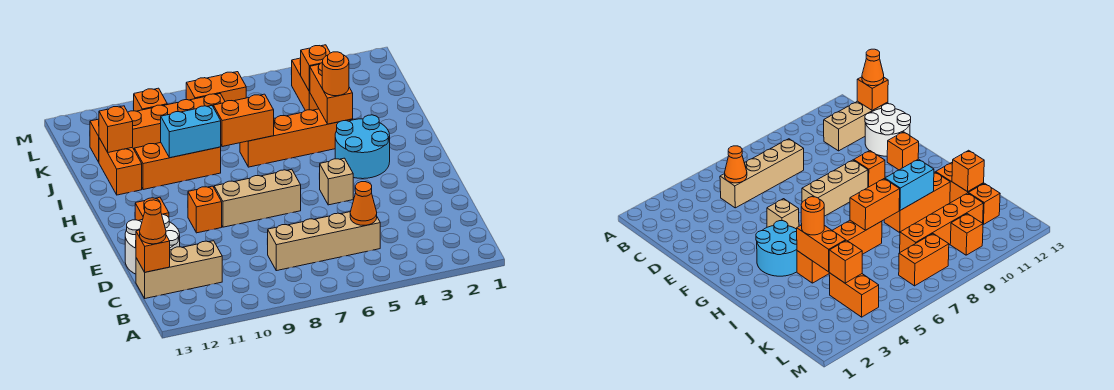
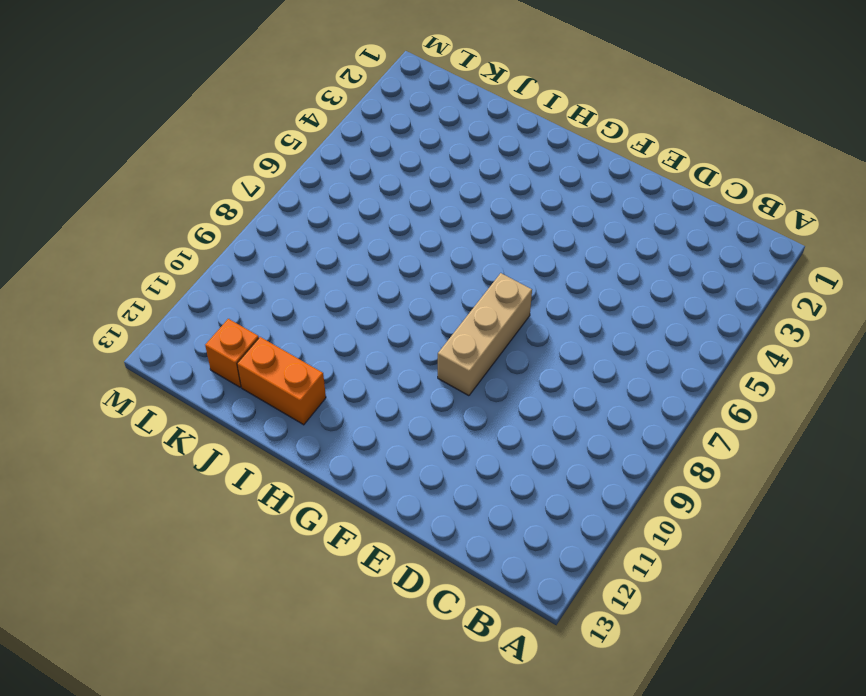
none -> tan brick C5:C8 level 1
none -> tan brick C11:C13 level 1
none -> white round brick D12:E13 level 1

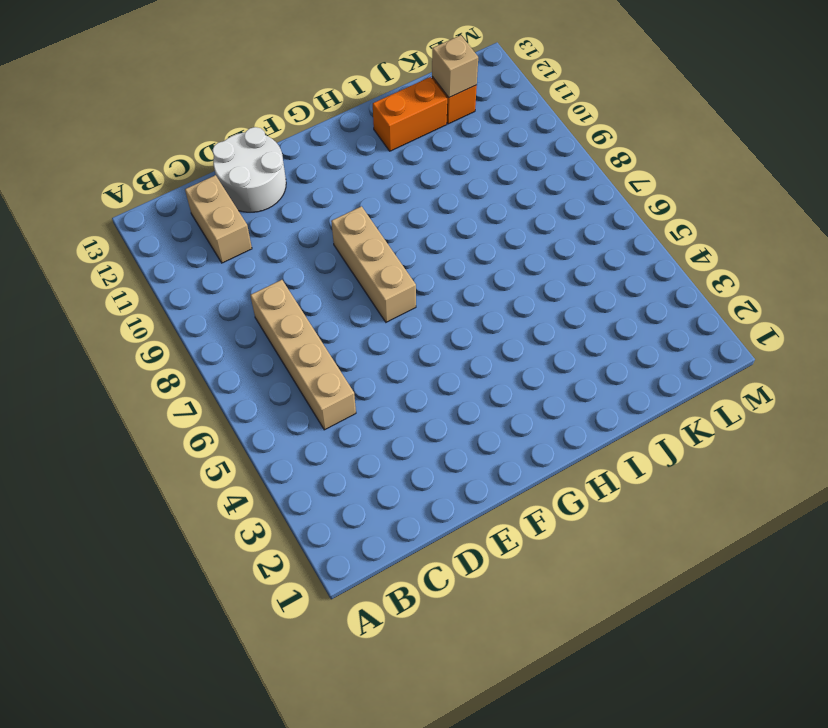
tan brick C11:C12 level 1 -> tan brick C11:C13 level 1
tan brick K12 level 2 -> tan brick F5 level 1
none -> orange brick F10 level 1
none -> orange brick F12 level 1
none -> cyan round brick G3:H4 level 1

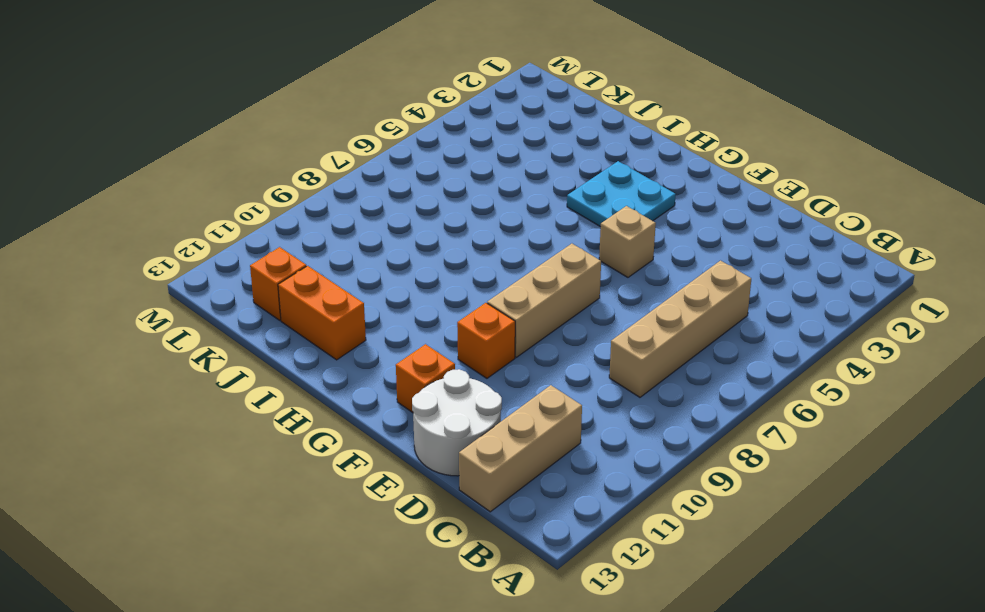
cyan plate G3:H4 level 1 -> cyan round brick G3:H4 level 1
none -> orange brick I4:I7 level 1
none -> orange brick I9:I11 level 1
none -> orange brick K4:L4 level 1

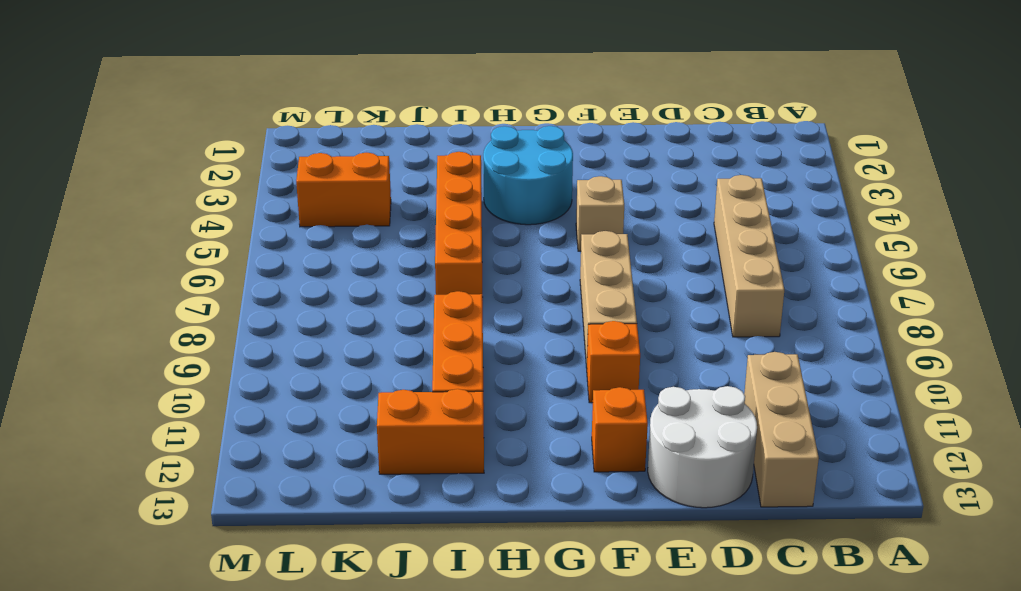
none -> orange brick K8:K11 level 1
none -> orange brick K12 level 1
none -> orange brick L7:L8 level 1

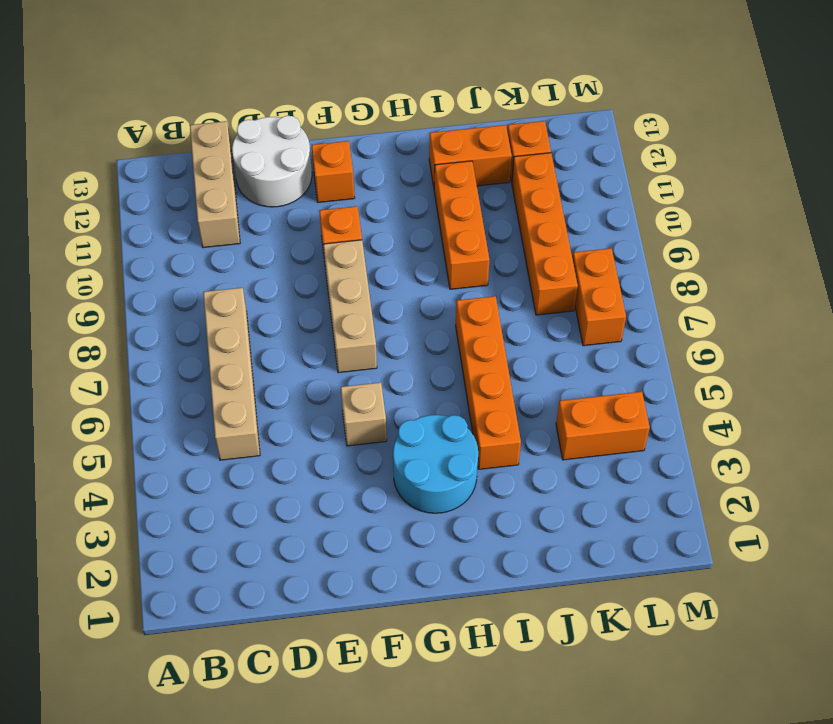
none -> orange brick L10 level 1
none -> orange cone C5 level 2
none -> orange brick C13 level 2

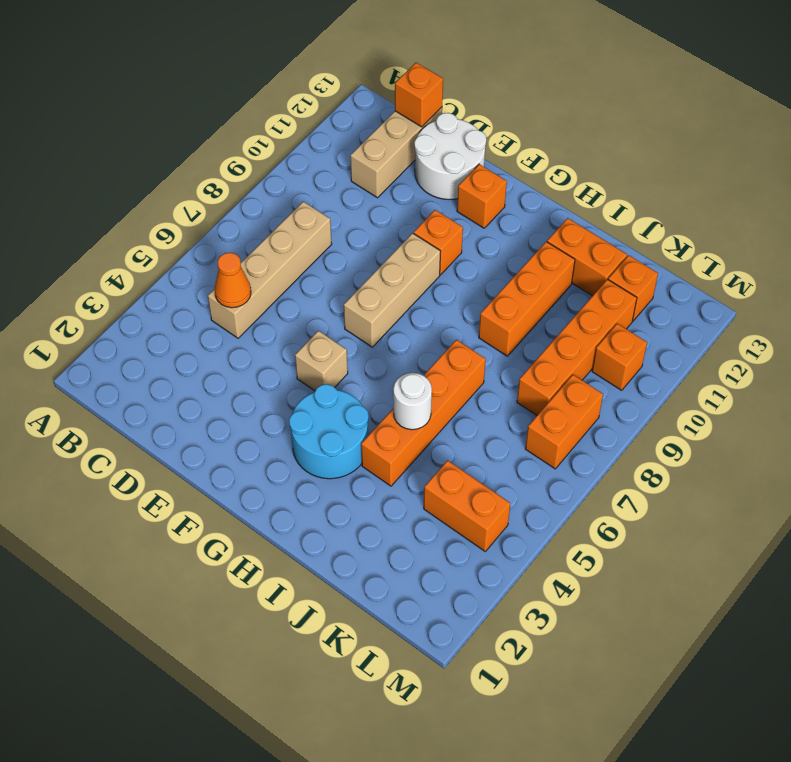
white round brick I5 level 2 -> none
none -> orange brick I4:J4 level 2
none -> orange brick I7:I8 level 2
none -> cyan brick I9:I10 level 2

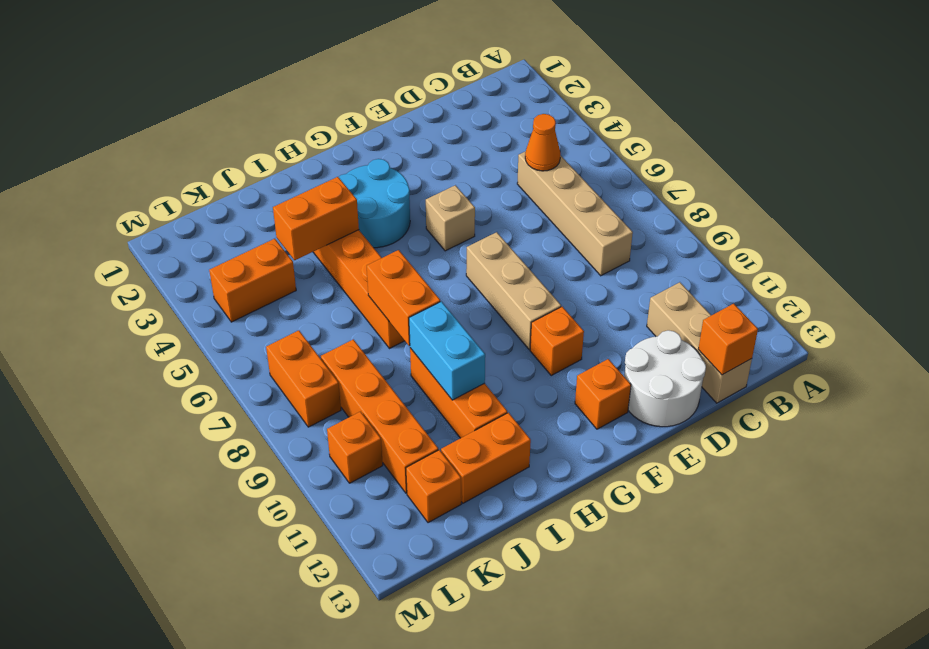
none -> orange brick J12 level 2
none -> orange brick K4 level 2
none -> orange cone C13 level 3

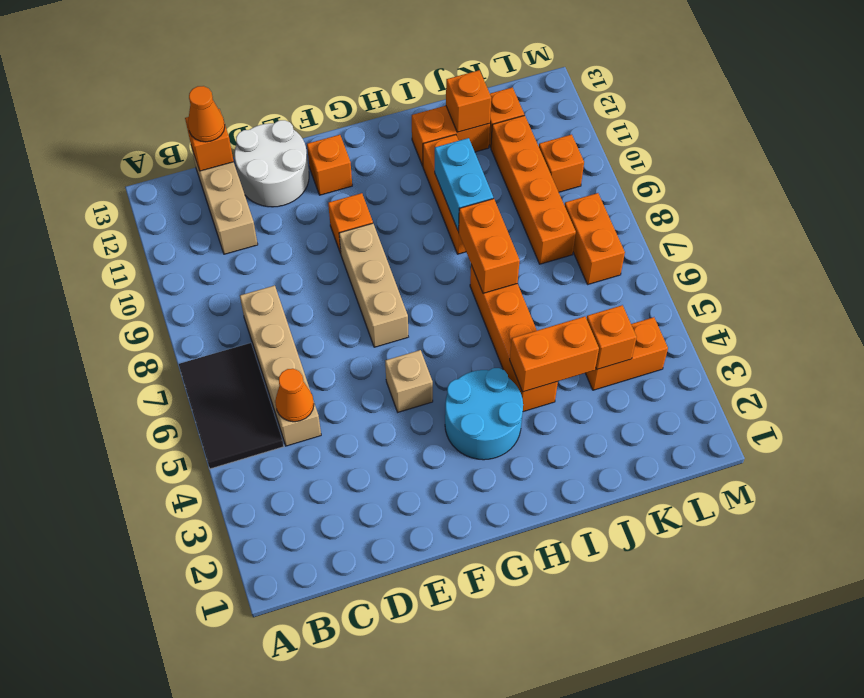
black tile A5:B7 level 1 -> none
none -> orange round brick I4 level 3

